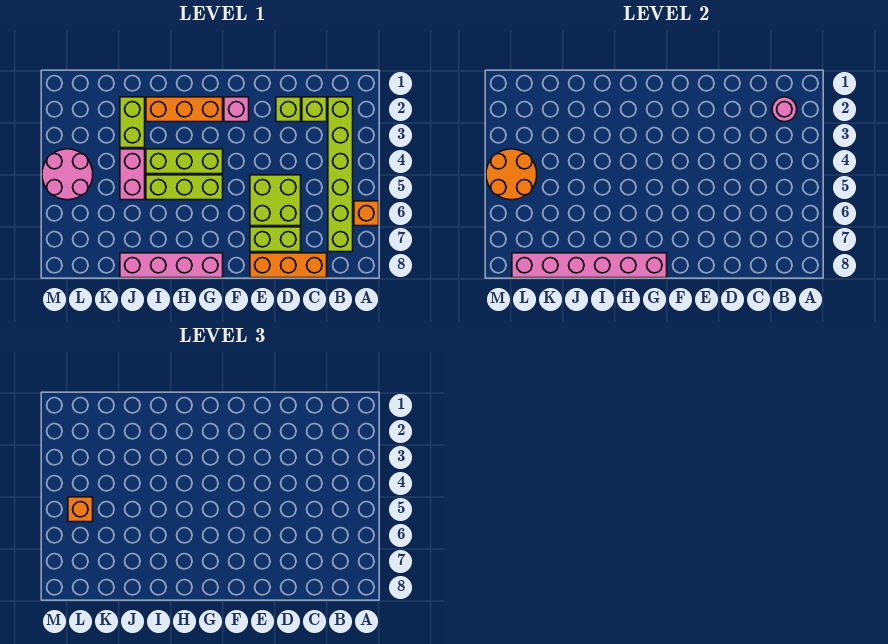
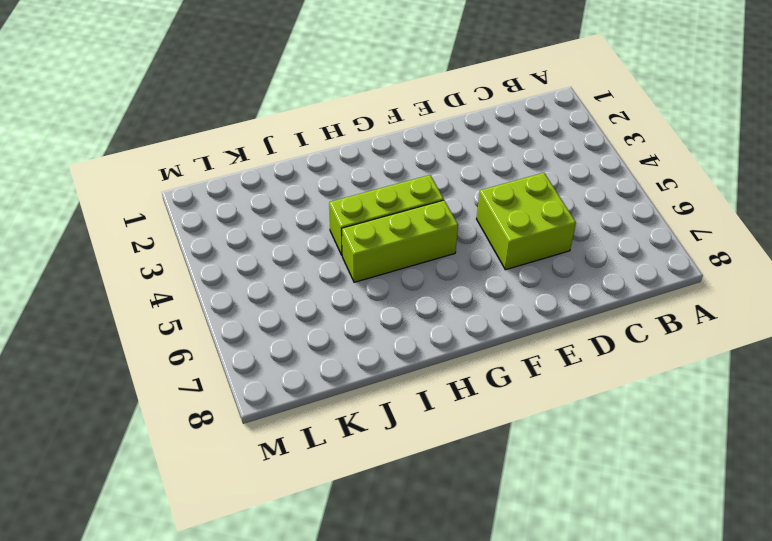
none -> orange brick A6 level 1
none -> lime brick B2:B7 level 1
none -> lime brick C2 level 1

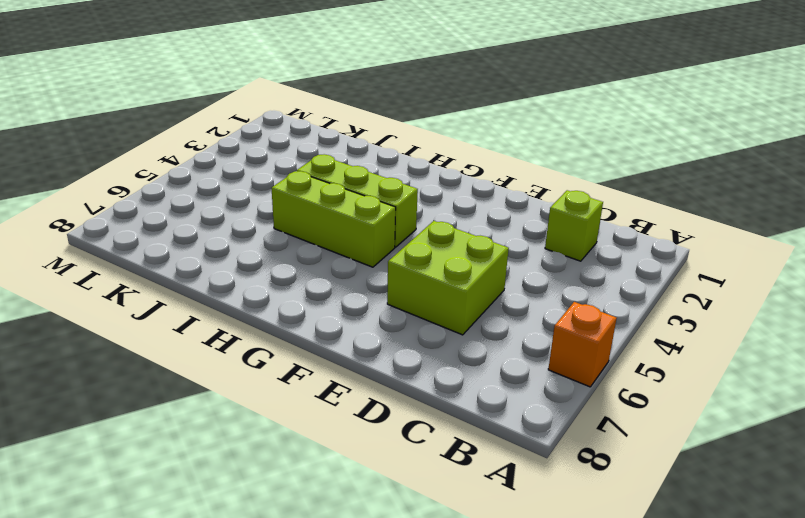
none -> lime brick B2:B7 level 1
none -> orange brick C8:E8 level 1
none -> lime brick D2 level 1

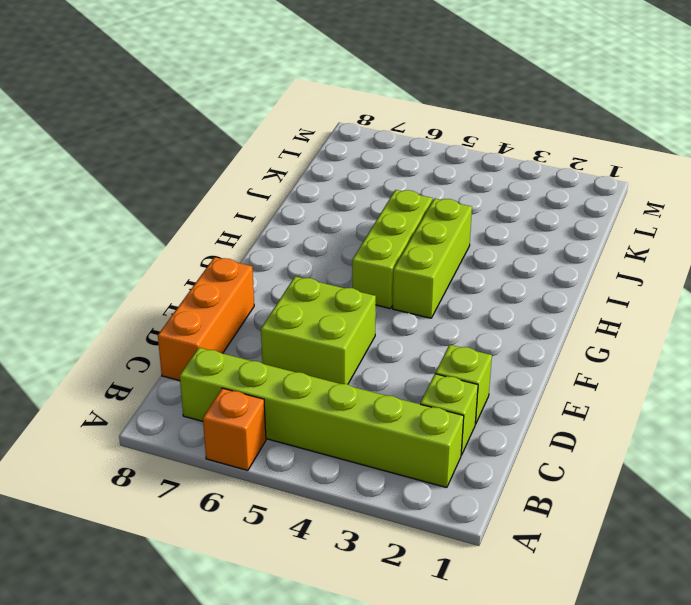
none -> lime brick D7:E7 level 1
none -> pink brick F2 level 1
none -> orange brick G2:I2 level 1

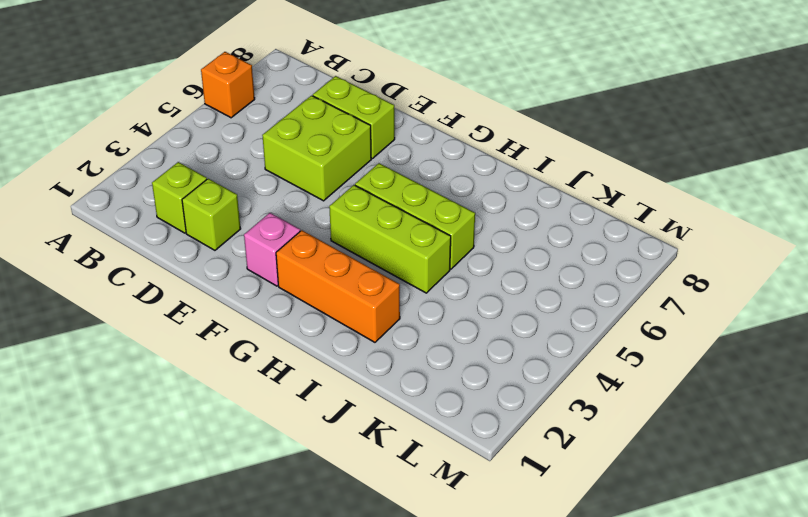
none -> lime brick B2:B7 level 1
none -> orange brick C8:E8 level 1
none -> pink brick G8:J8 level 1

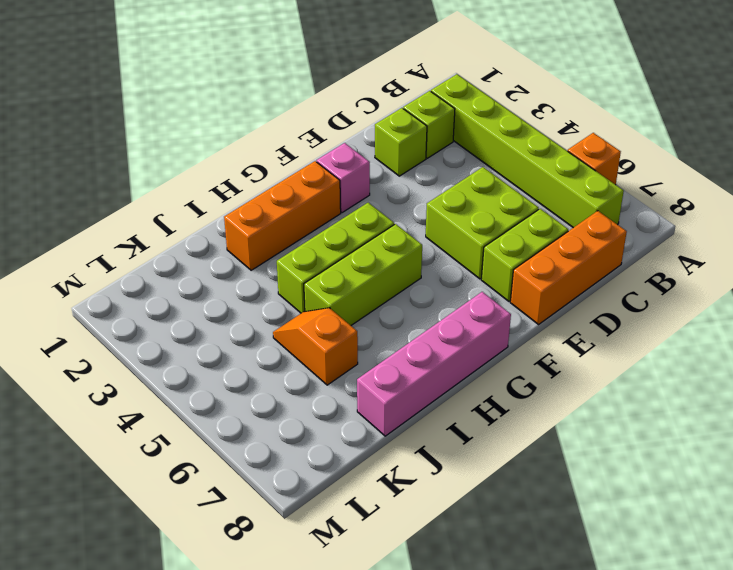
orange slope J5:J6 level 1 top 6 -> pink brick J4:J5 level 1
none -> lime brick J2:J3 level 1
none -> pink round brick L4:M5 level 1
none -> pink round brick B2 level 2

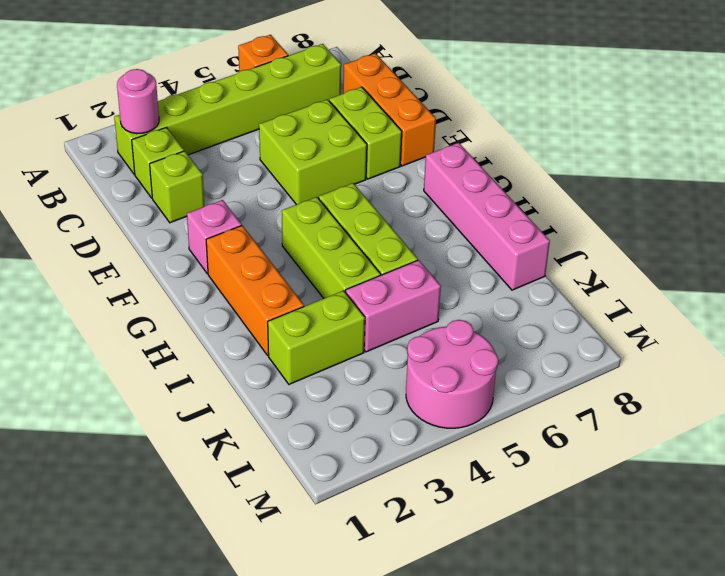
none -> pink brick G8:L8 level 2
none -> orange round brick L4:M5 level 2
none -> orange brick L5 level 3

